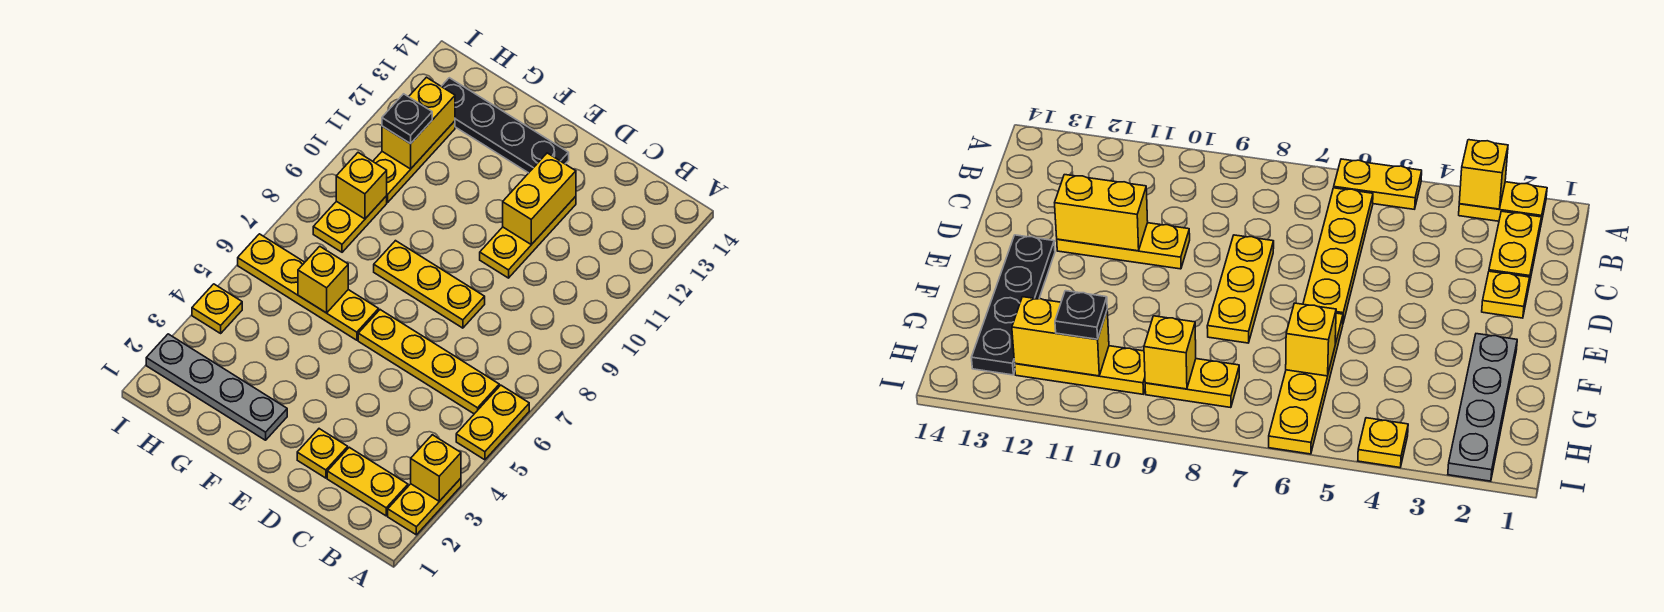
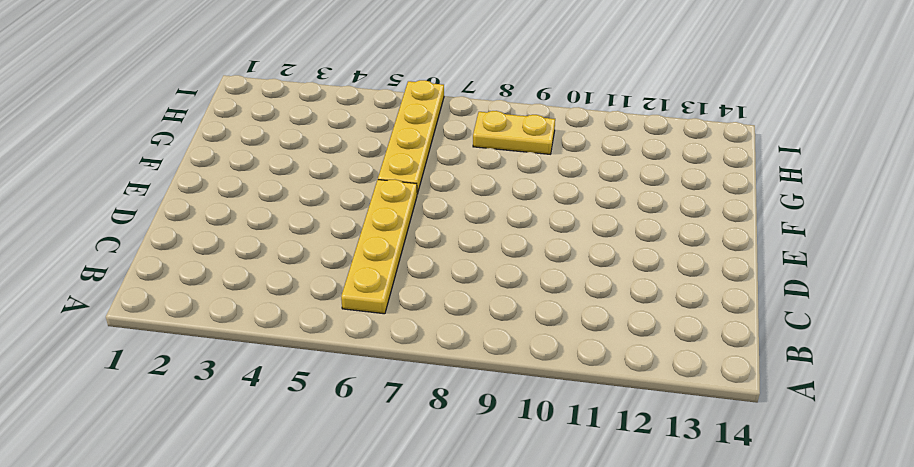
none -> yellow plate A2:A3 level 1
none -> yellow plate A5:A6 level 1
none -> yellow plate B2:C2 level 1

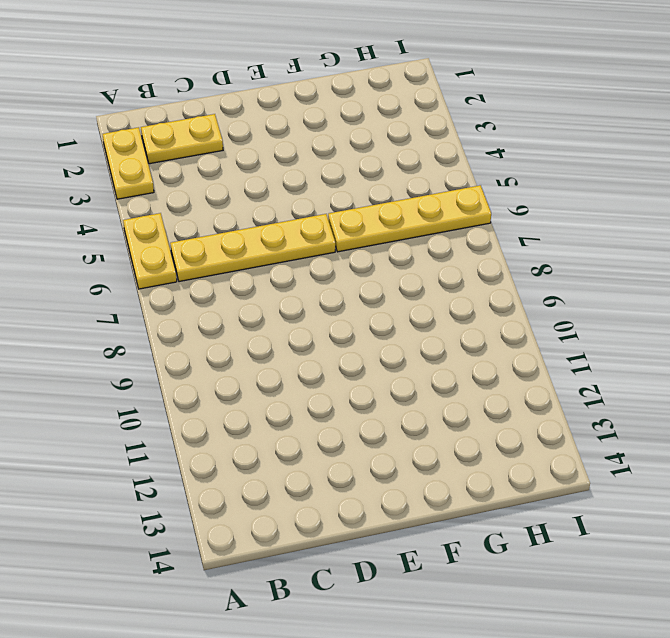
none -> yellow plate D2 level 1
none -> yellow plate D8:F8 level 1
none -> yellow plate D10:D12 level 1

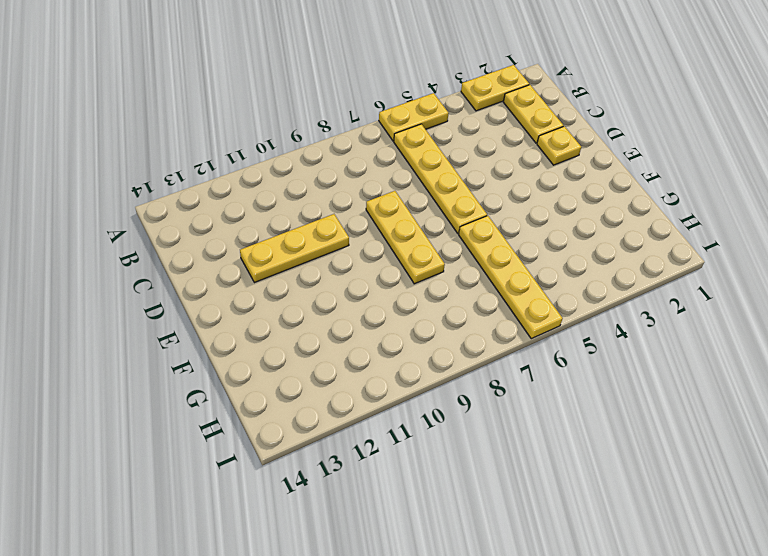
none -> black plate E13:H13 level 1
none -> grey plate F2:I2 level 1
none -> yellow plate H8:H9 level 1

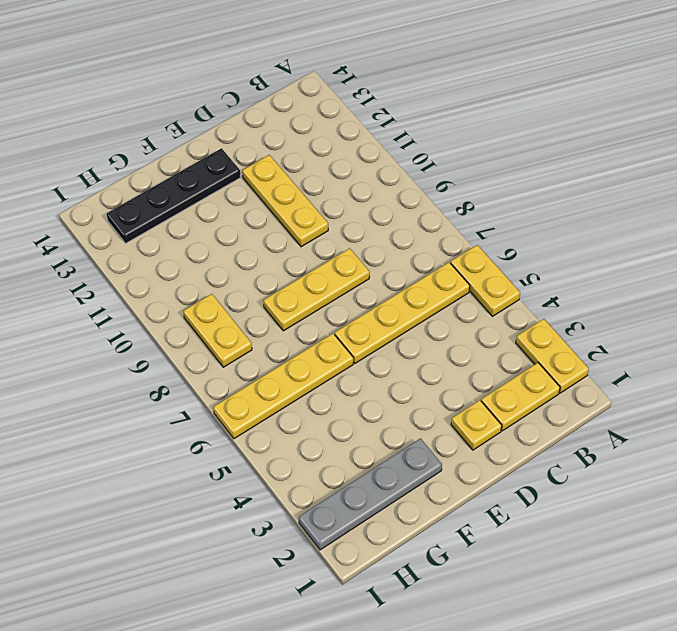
none -> yellow plate H10:H12 level 1
none -> yellow plate I4 level 1
none -> yellow brick A3 level 2

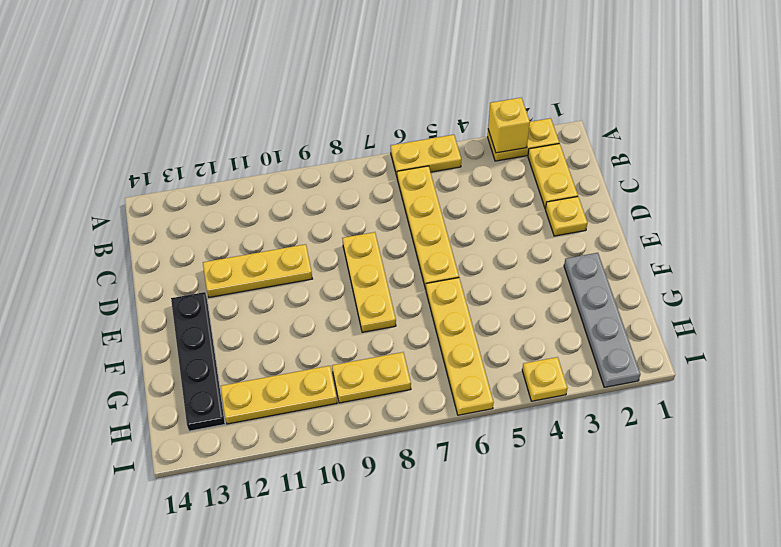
none -> yellow brick D11:D12 level 2
none -> yellow brick G6 level 2
none -> yellow brick H9 level 2

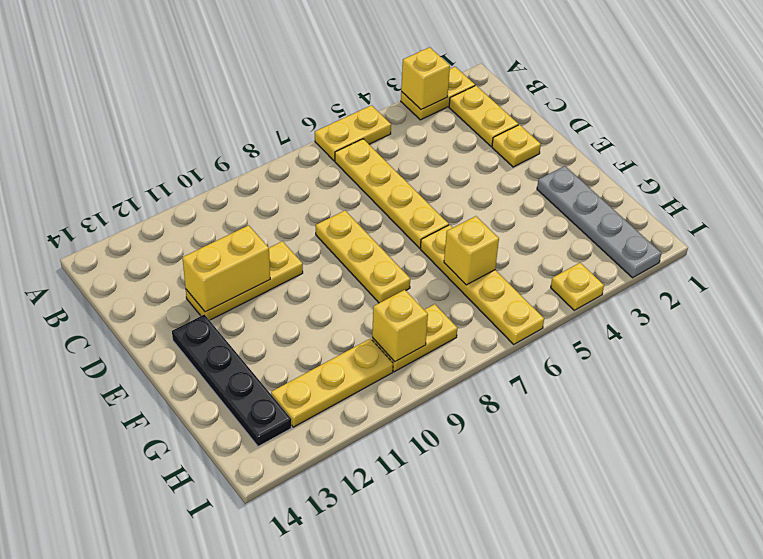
none -> yellow brick H11:H12 level 2
none -> black plate H11 level 3

